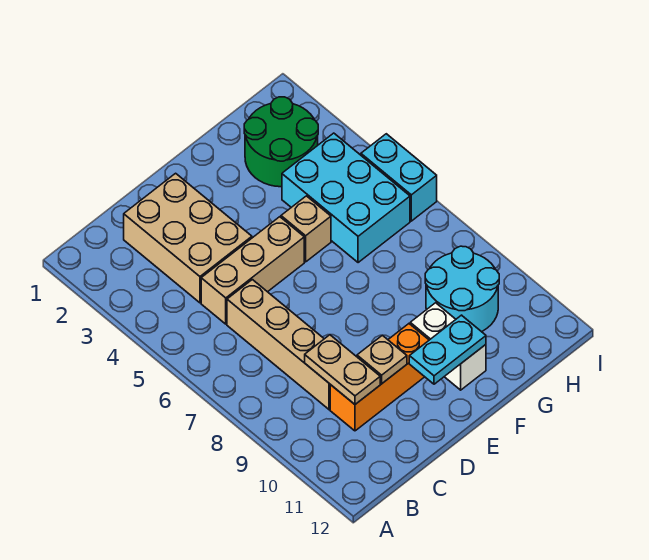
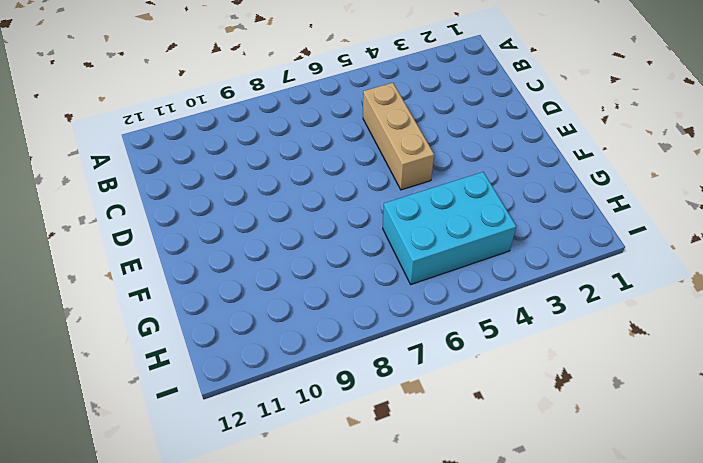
none -> tan brick C2:D4 level 1
none -> tan brick C6:C9 level 1
none -> orange brick C10:E10 level 1

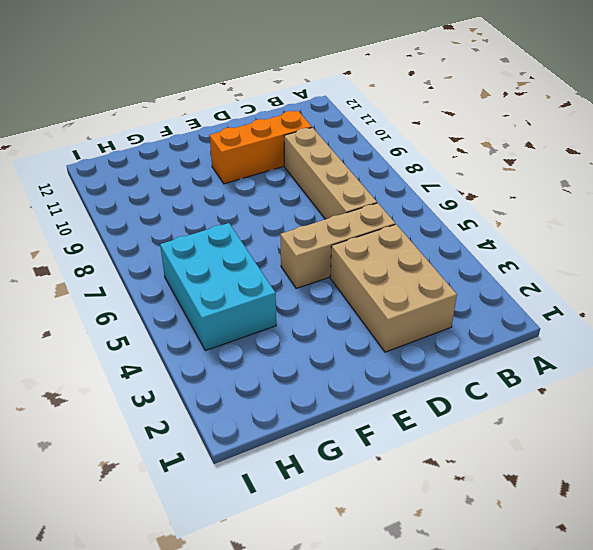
none -> tan brick F5 level 1
none -> white brick F10:F11 level 1
none -> green round brick G2:H3 level 1

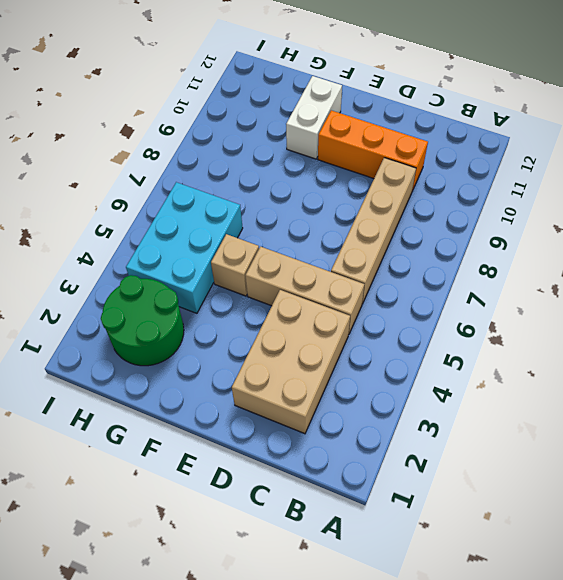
none -> cyan round brick G9:H10 level 1
none -> cyan brick I5:I6 level 1
none -> tan plate C9:C10 level 2

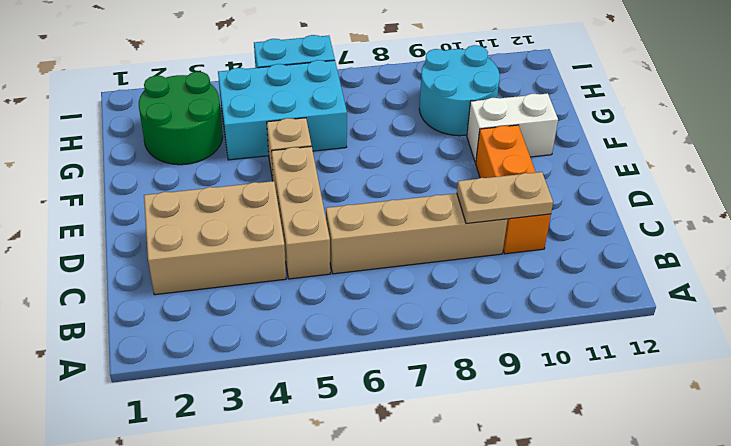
none -> tan plate D10 level 2
none -> cyan plate E11:F11 level 2

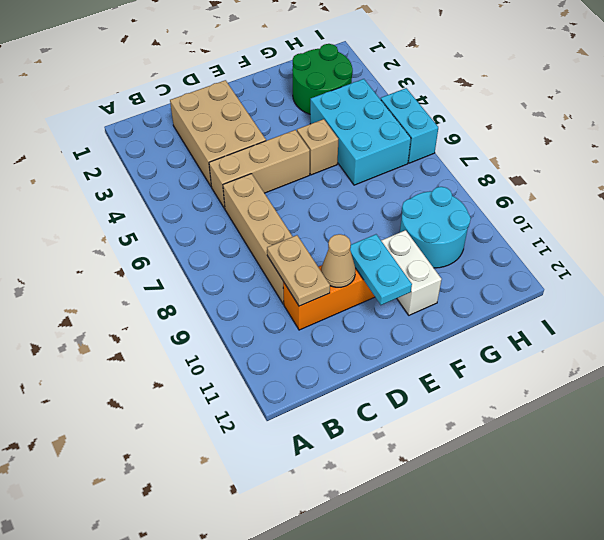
tan cone D10 level 2 -> tan plate D10 level 2
cyan plate E10:E11 level 2 -> cyan plate E11:F11 level 2

